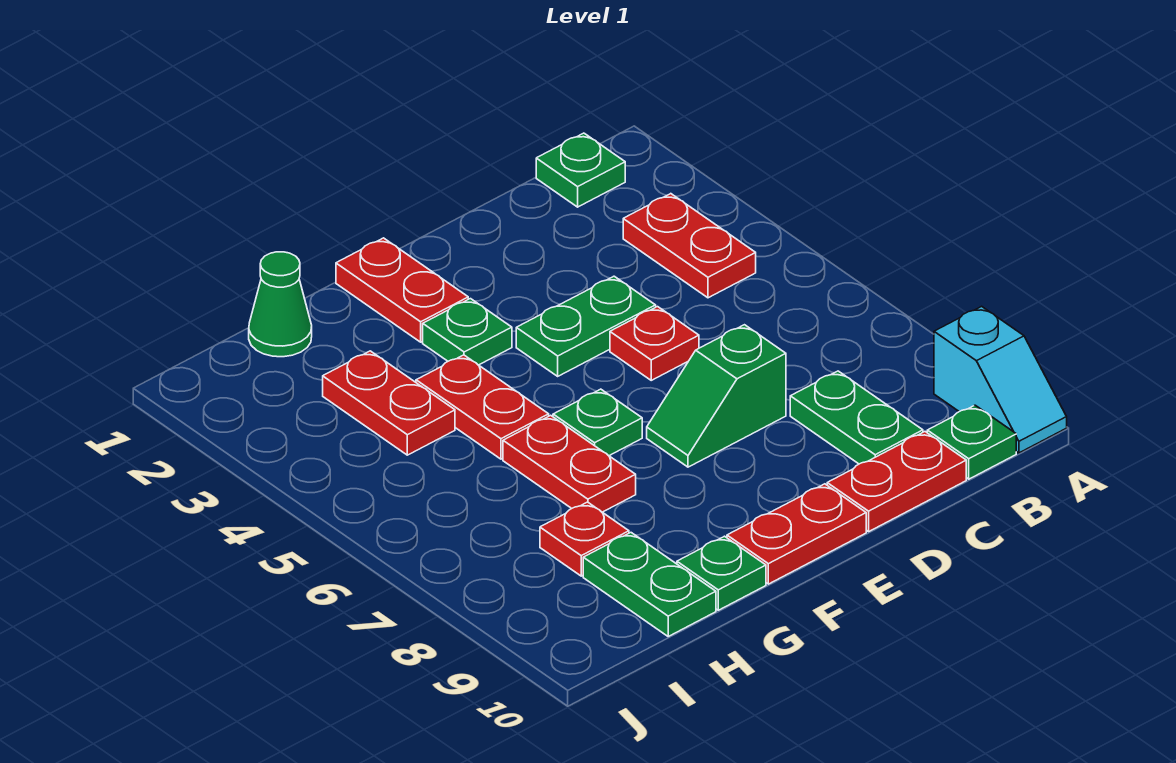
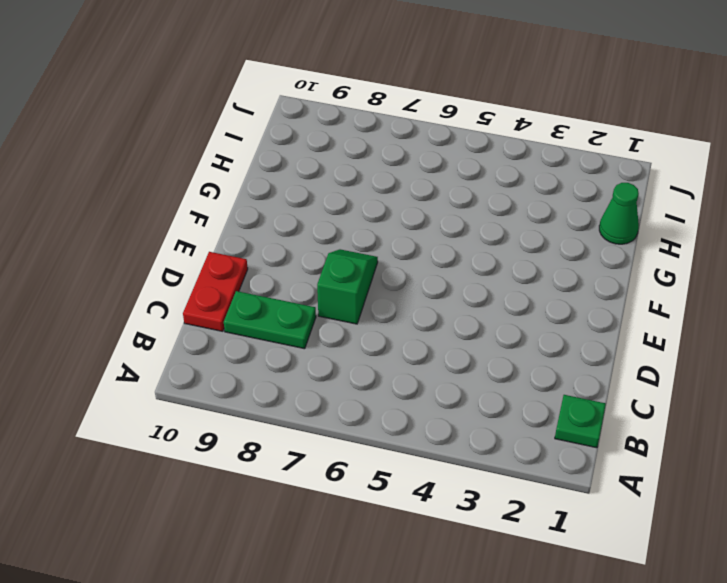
none -> cyan slope A9:A10 level 1 top 9
none -> red plate B3:B4 level 1
none -> green plate B10 level 1

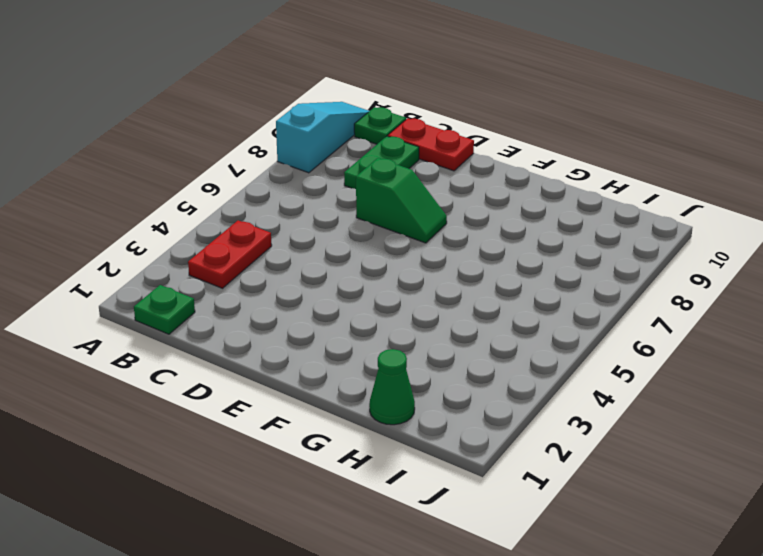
cyan slope A8:A10 level 1 top 8 -> cyan slope A9:A10 level 1 top 9
none -> green plate D4:E4 level 1
none -> red plate D5 level 1
none -> red plate E10:F10 level 1

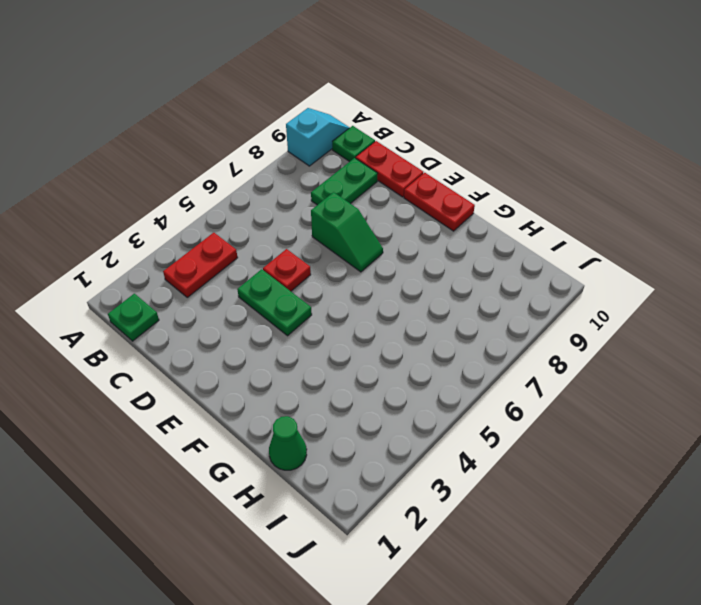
none -> red plate F1:F2 level 1
none -> green plate F3 level 1
none -> green plate F6 level 1

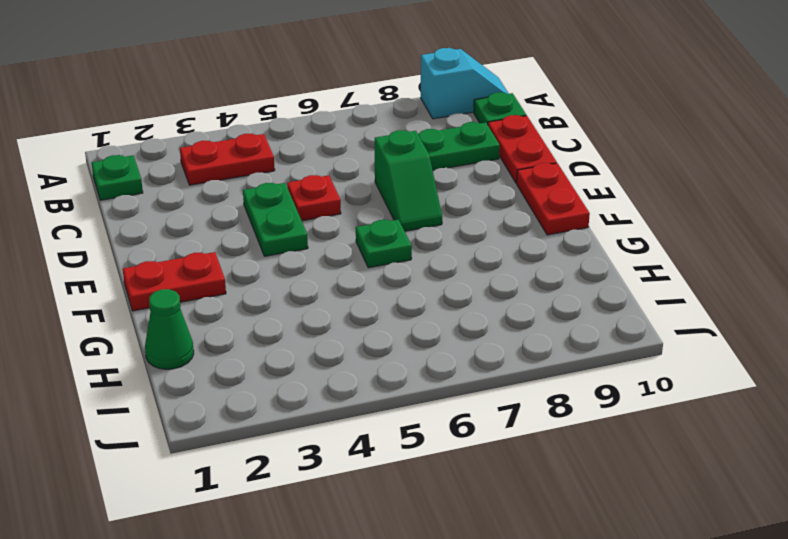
none -> green plate F3 level 1
none -> red plate G4:G5 level 1
none -> red plate G6:G7 level 1

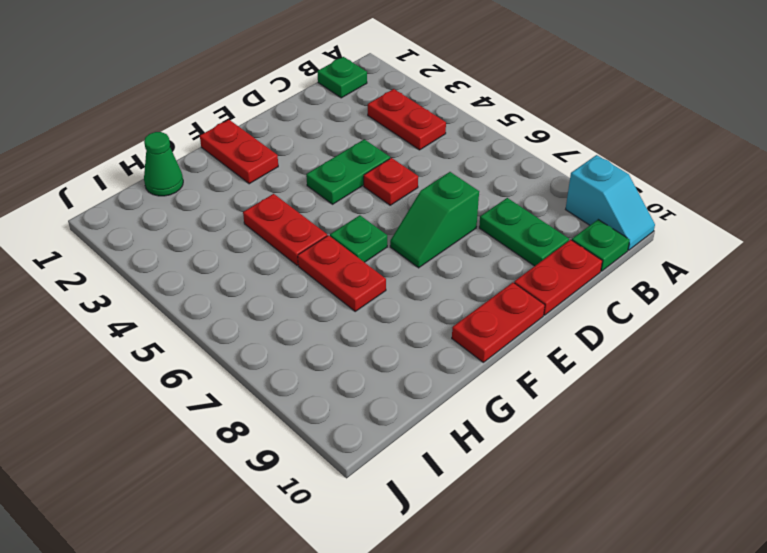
none -> green plate F3 level 1
none -> green plate G10 level 1
none -> red plate H3:H4 level 1

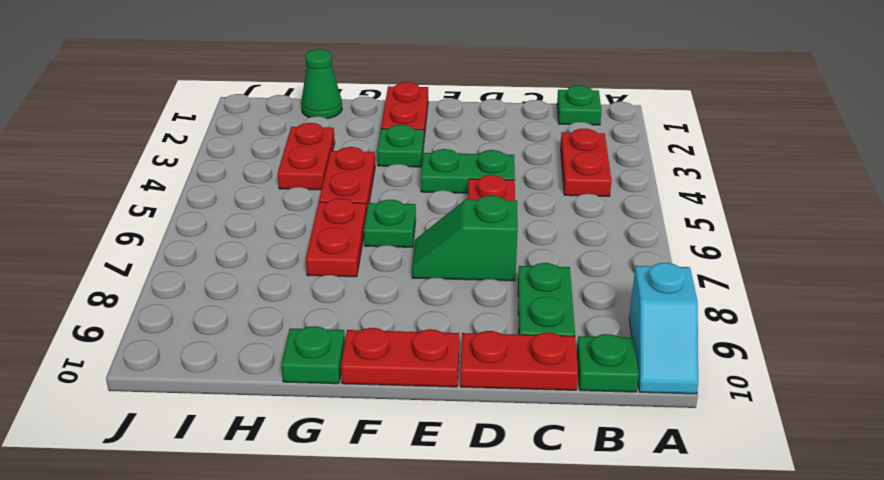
none -> red plate H8 level 1
none -> green plate H9:H10 level 1

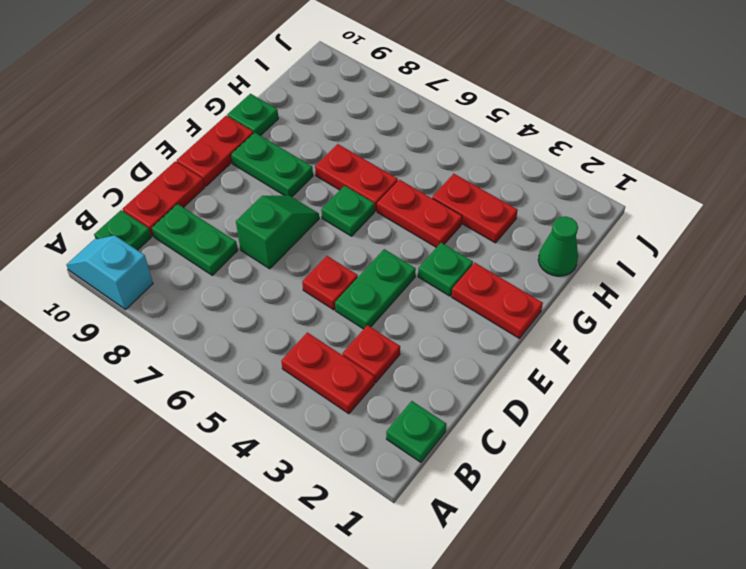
red plate C3 level 1 -> red plate H8 level 1
green plate F8:F9 level 1 -> green plate H9:H10 level 1

